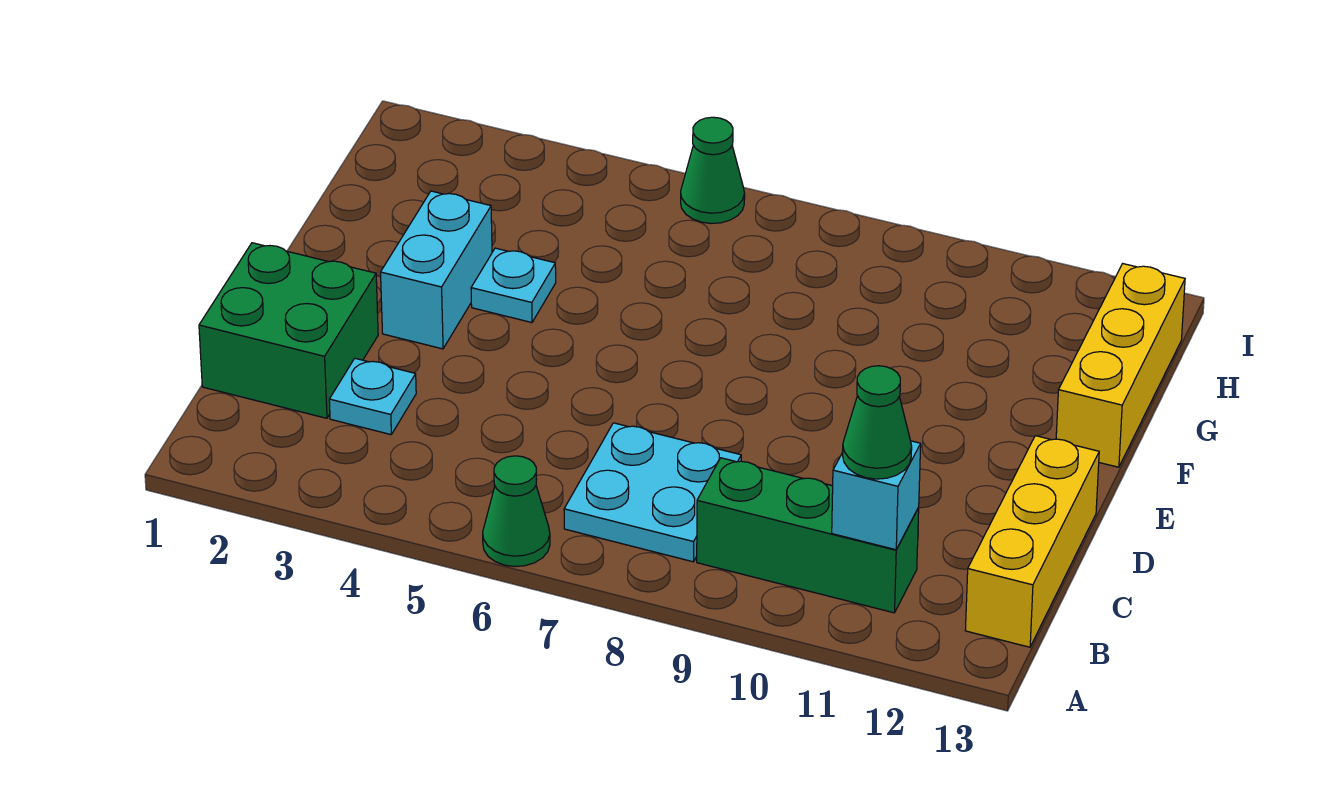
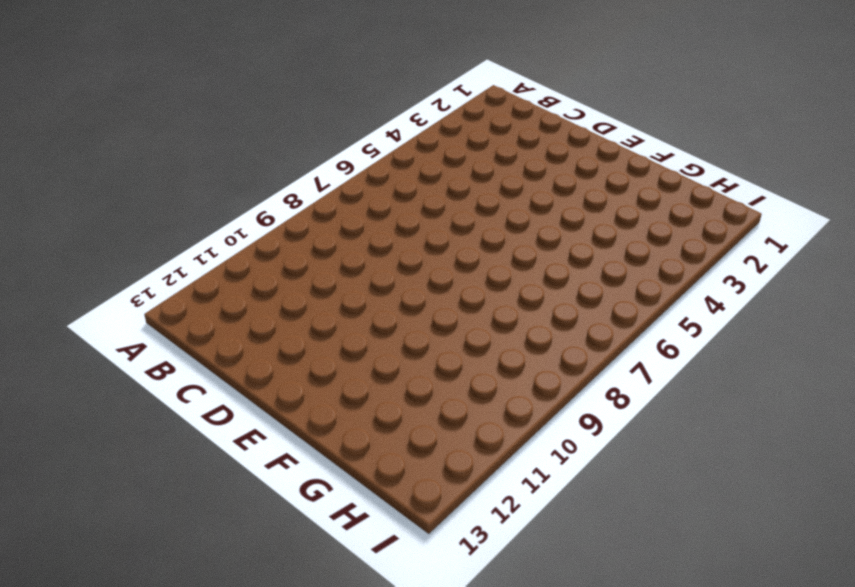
none -> green cone A6 level 1
none -> cyan plate B7:C8 level 1
none -> green brick B9:B11 level 1

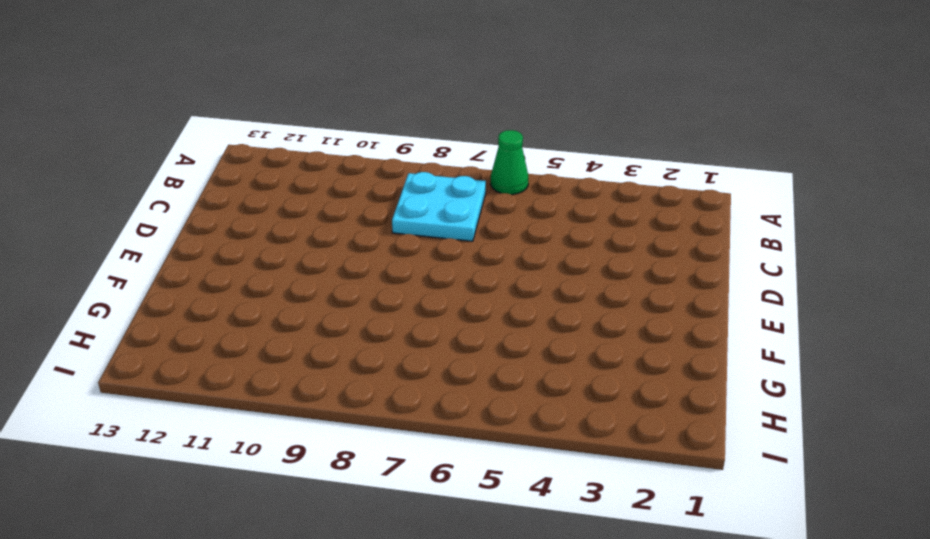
none -> green brick B9:B11 level 1
none -> yellow brick B13:D13 level 1
none -> green brick C1:D2 level 1

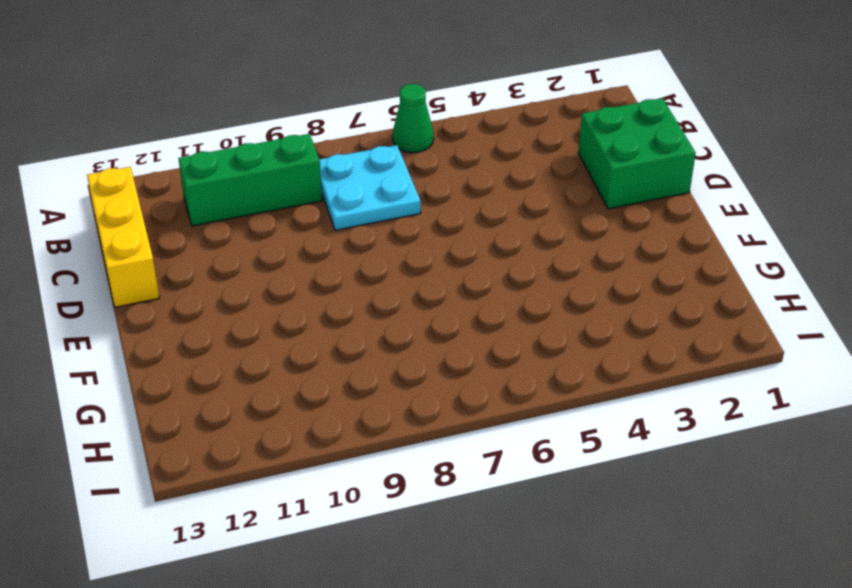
none -> cyan plate C3 level 1
none -> cyan brick E3:F3 level 1
none -> cyan plate F4 level 1

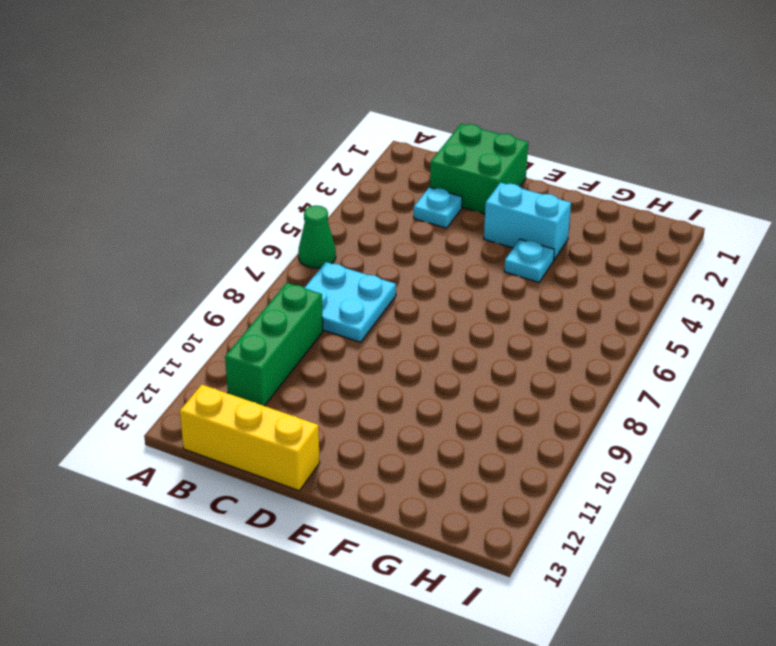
none -> yellow brick F13:H13 level 1
none -> green cone I6 level 1
none -> cyan brick B11 level 2

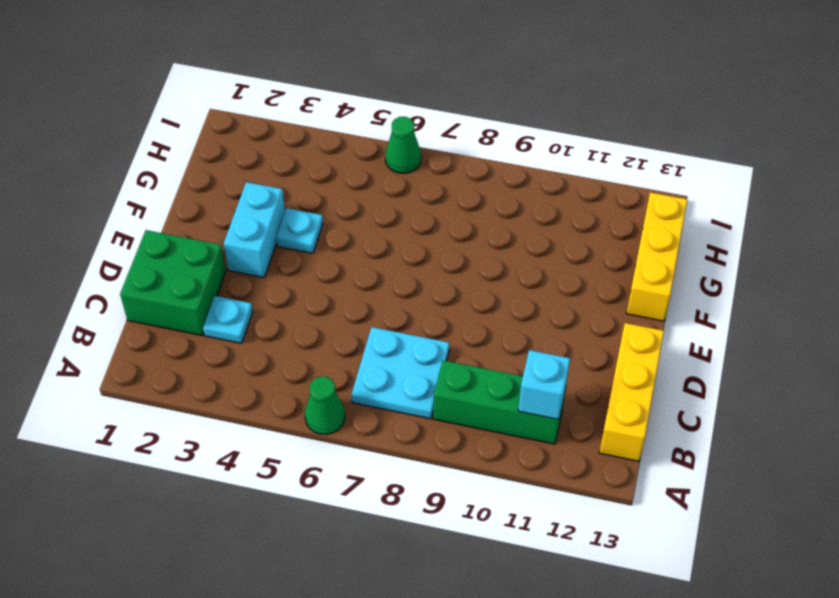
none -> green cone B11 level 3

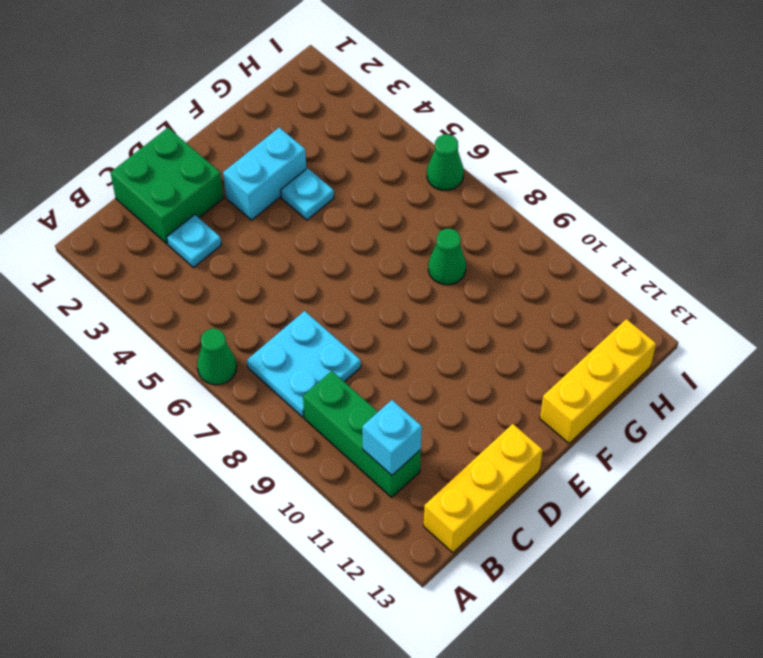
green cone G8 level 1 -> green cone B11 level 3

